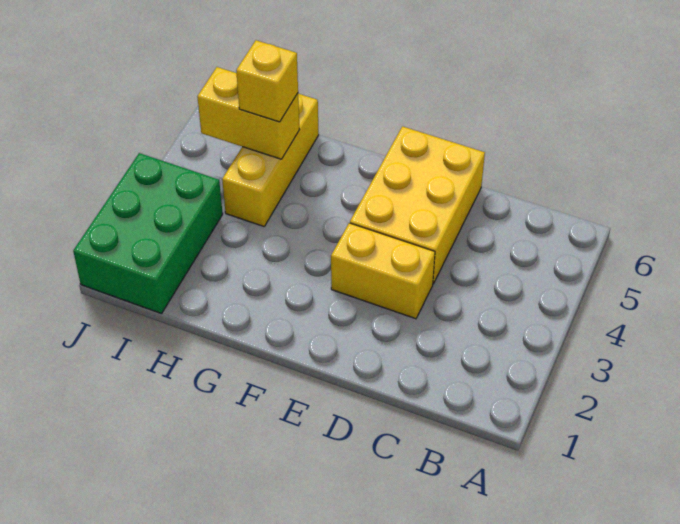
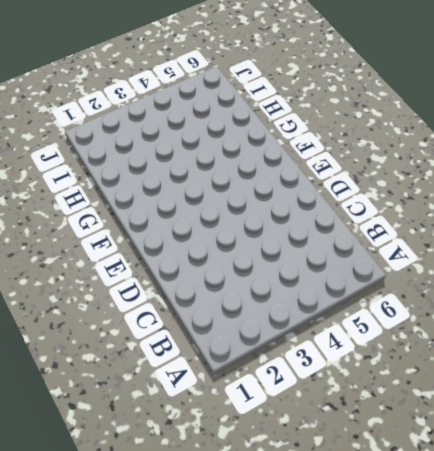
none -> yellow brick D3:E3 level 1
none -> yellow brick D4:E6 level 1

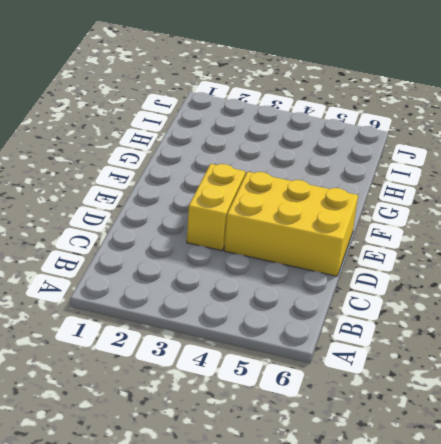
none -> yellow brick H4:H6 level 1
none -> green brick I1:J3 level 1

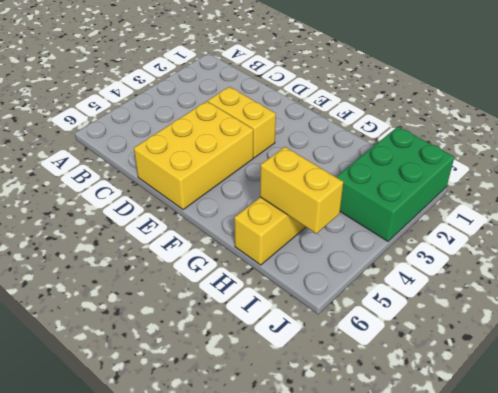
none -> yellow brick H5 level 3

